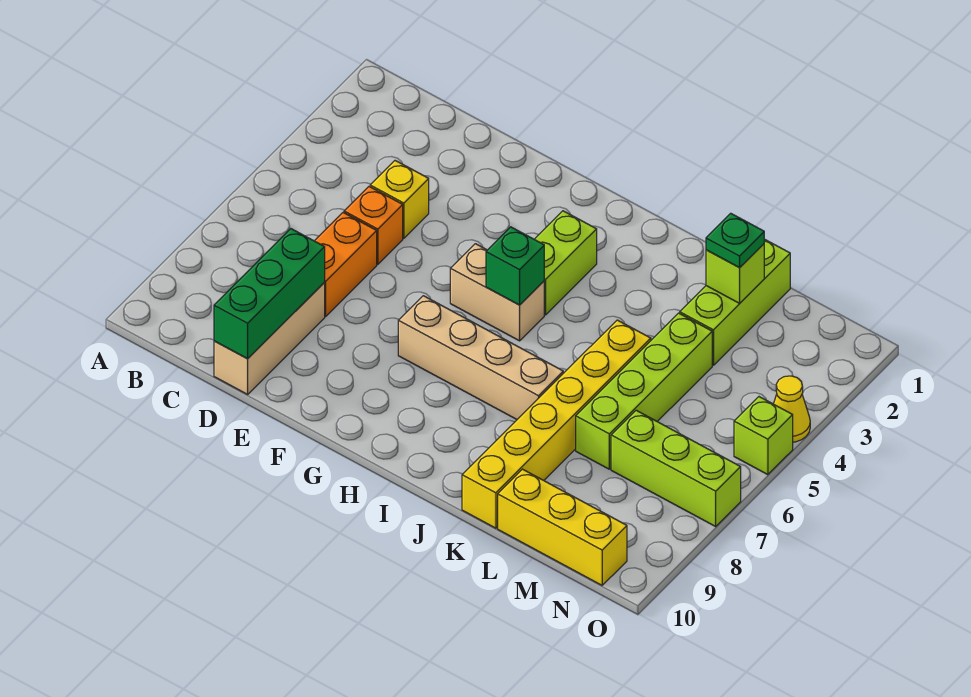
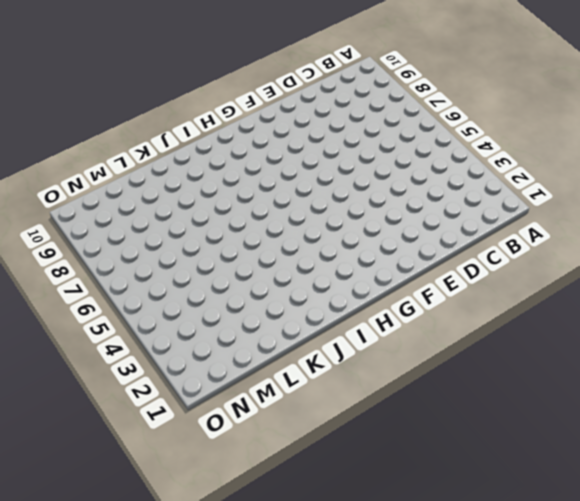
none -> yellow brick D4 level 1
none -> orange brick D5 level 1
none -> orange brick D6:D7 level 1

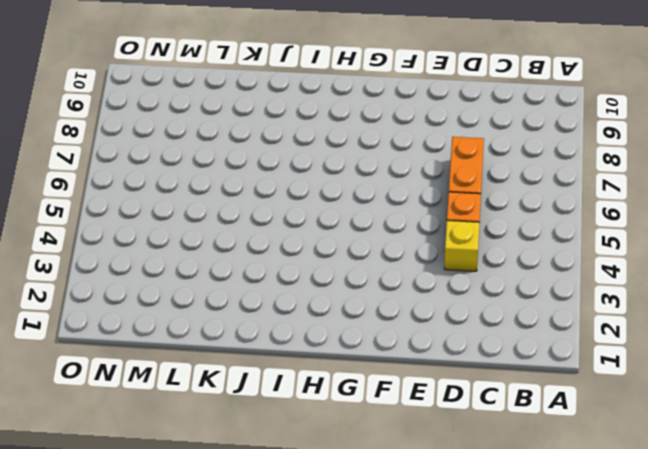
none -> tan brick D8:D10 level 1
none -> tan brick G5:H5 level 1
none -> tan brick G7:J7 level 1

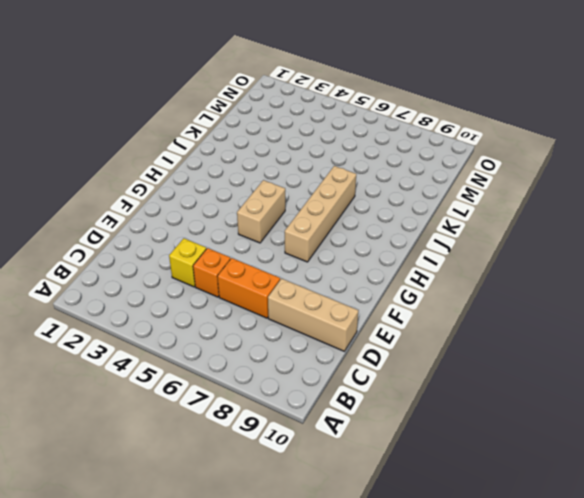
none -> lime brick H3:H4 level 1
none -> yellow brick K5:K10 level 1
none -> lime brick L1:L3 level 1

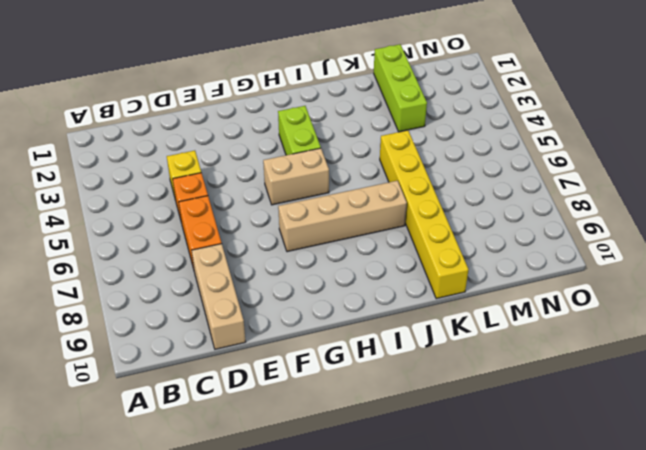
none -> lime brick L4:L7 level 1
none -> yellow brick L10:N10 level 1
none -> lime brick M7:O7 level 1

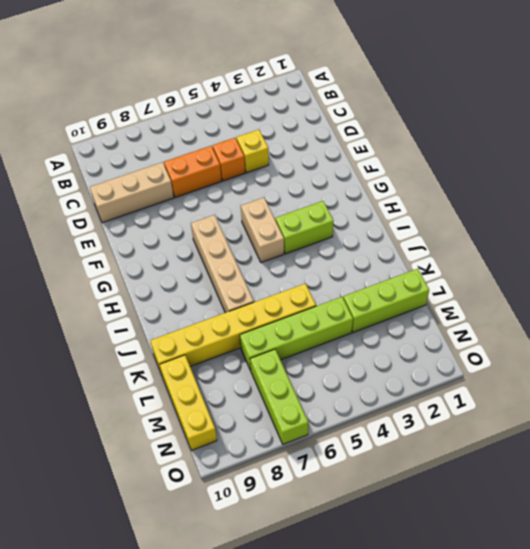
none -> yellow cone O4 level 1
none -> lime brick O5 level 1
none -> green brick D8:D10 level 2

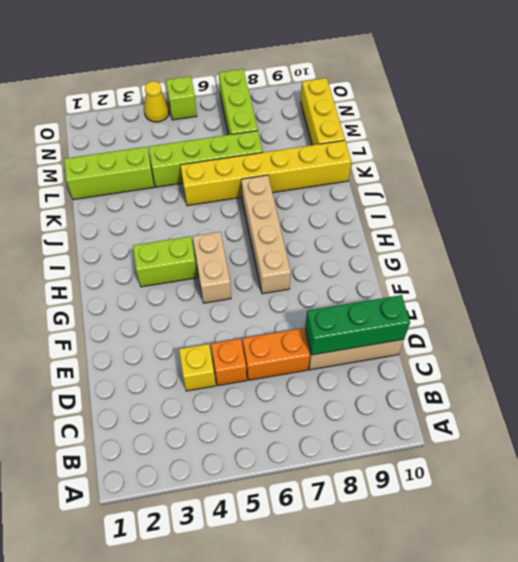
none -> green brick H5 level 2
none -> lime brick L2 level 2
none -> green plate L2 level 3

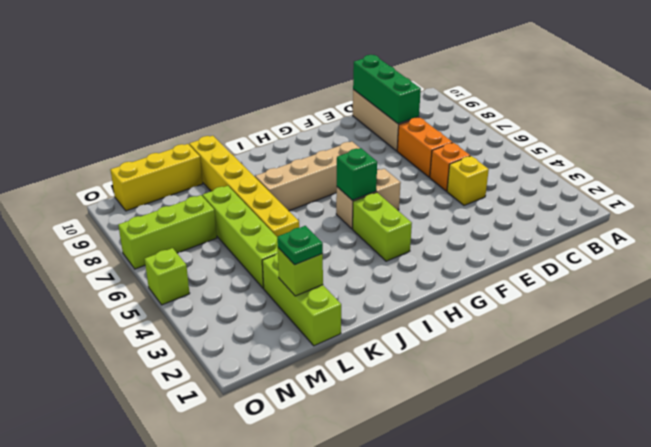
none -> yellow cone O4 level 1

